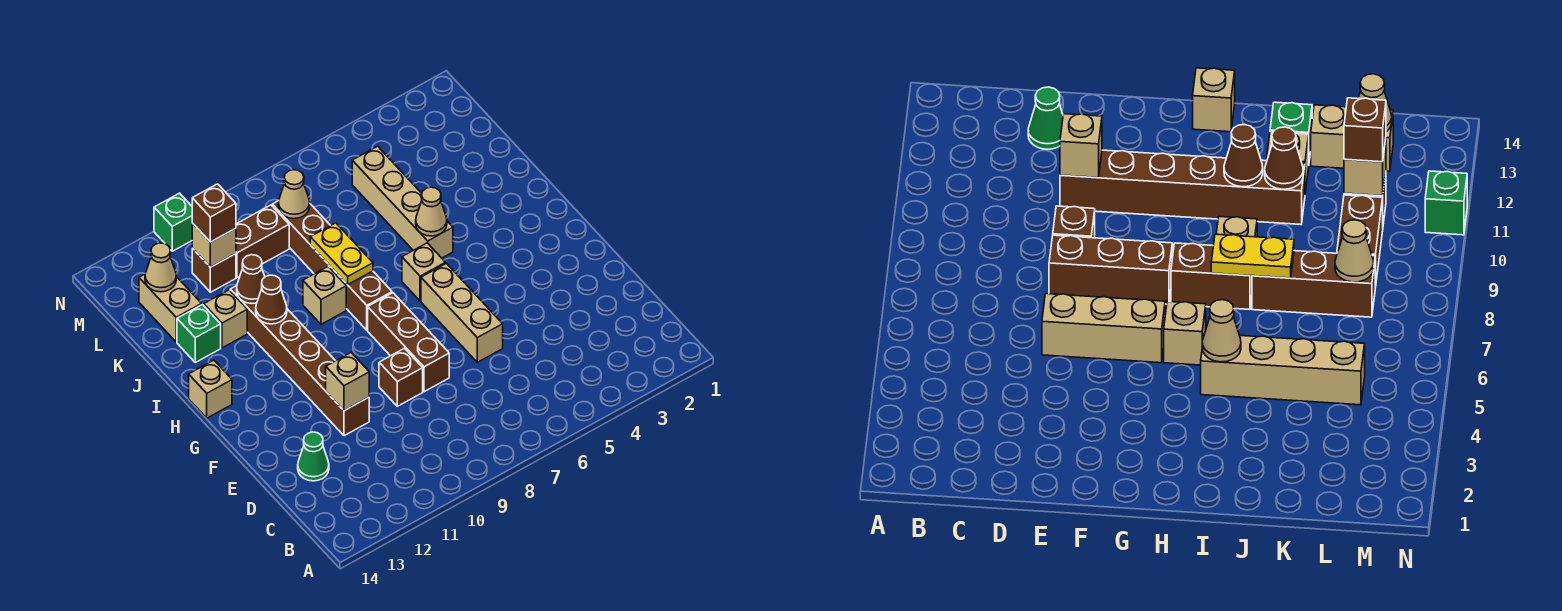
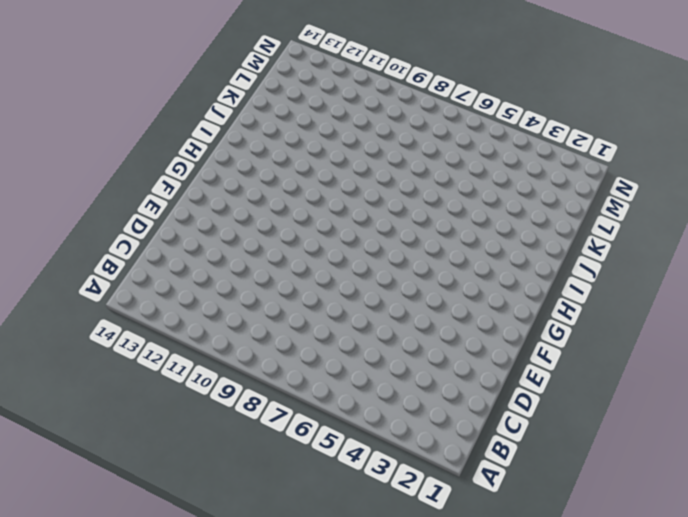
none -> green cone D13 level 1
none -> tan brick E6:G6 level 1
none -> brown brick E8:G8 level 1

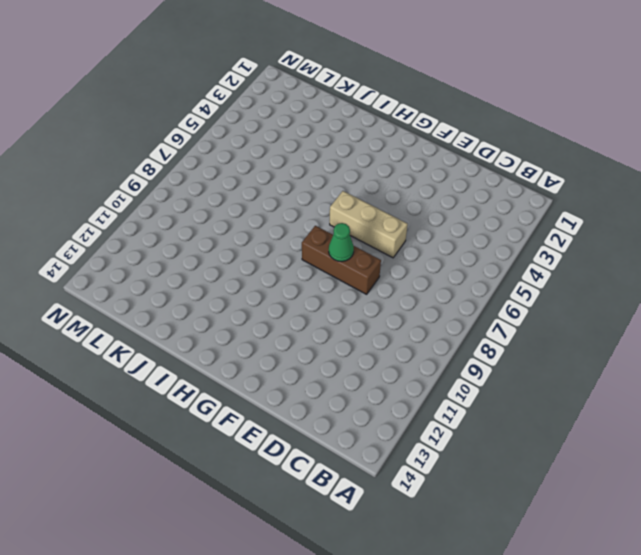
green cone F8 level 2 -> green cone D13 level 1
none -> brown brick E9 level 1
none -> brown brick E11:J11 level 1
none -> tan brick H6 level 1

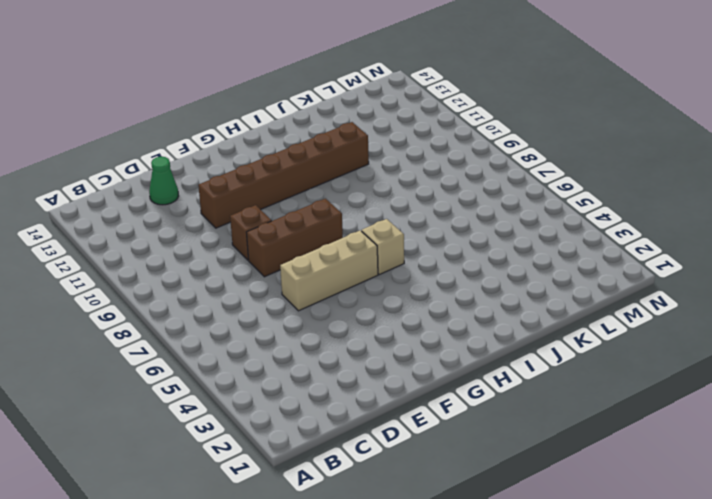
none -> brown brick H8:I8 level 1
none -> tan brick H14 level 1
none -> tan brick I5:L5 level 1

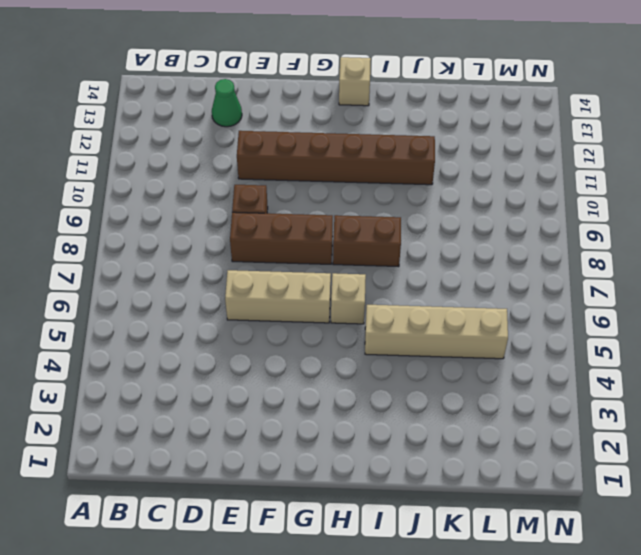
none -> tan brick I9 level 1
none -> brown brick J8:L8 level 1
none -> tan brick J12 level 1

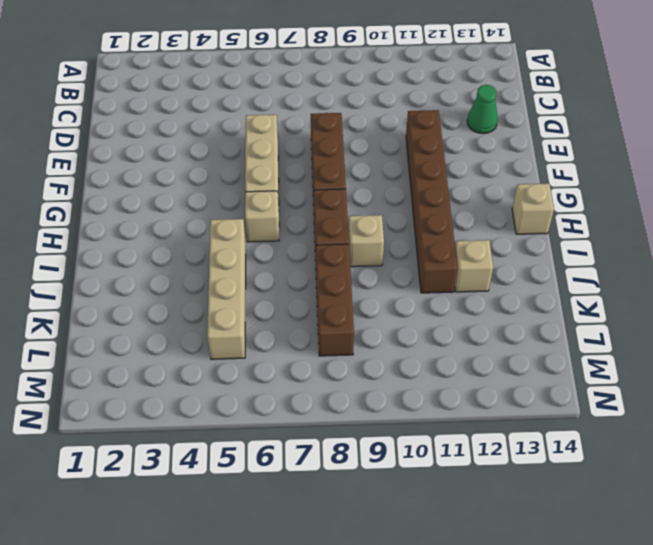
none -> brown brick E9 level 1
none -> green brick J13 level 1
none -> tan brick K13:L13 level 1

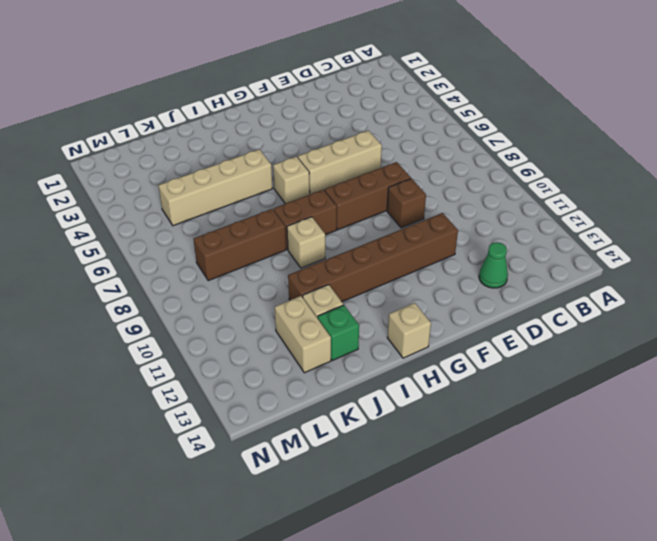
tan brick K12:K13 level 1 -> tan brick K13:L13 level 1
none -> brown brick L9:L10 level 1
none -> brown brick L11 level 1
none -> green brick N11 level 1

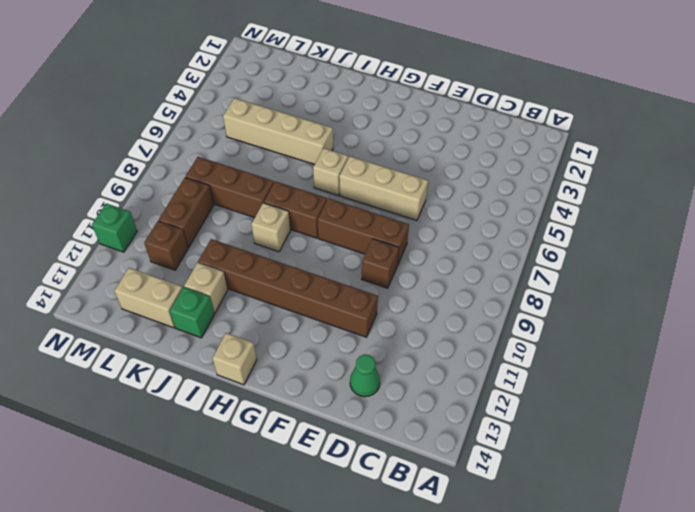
none -> tan brick E11 level 2
none -> tan cone I5 level 2
none -> yellow plate I8:J8 level 2

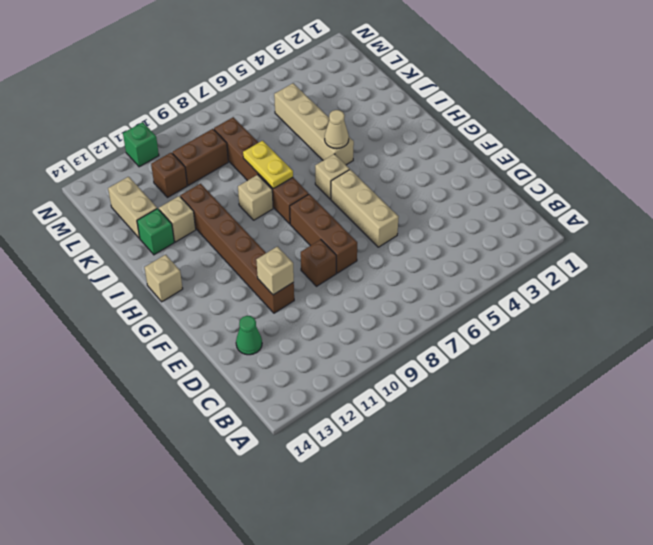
none -> brown cone I11 level 2
none -> brown cone J11 level 2
none -> tan cone L8 level 2

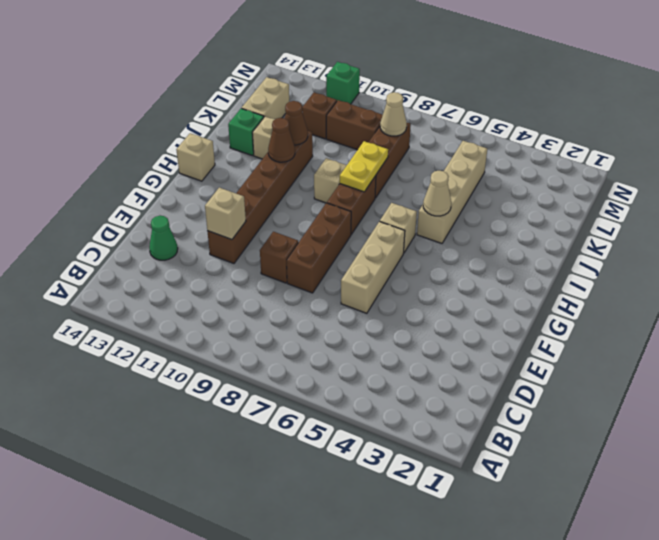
none -> tan brick L11 level 2
none -> tan cone L13 level 2
none -> brown brick L11 level 3

